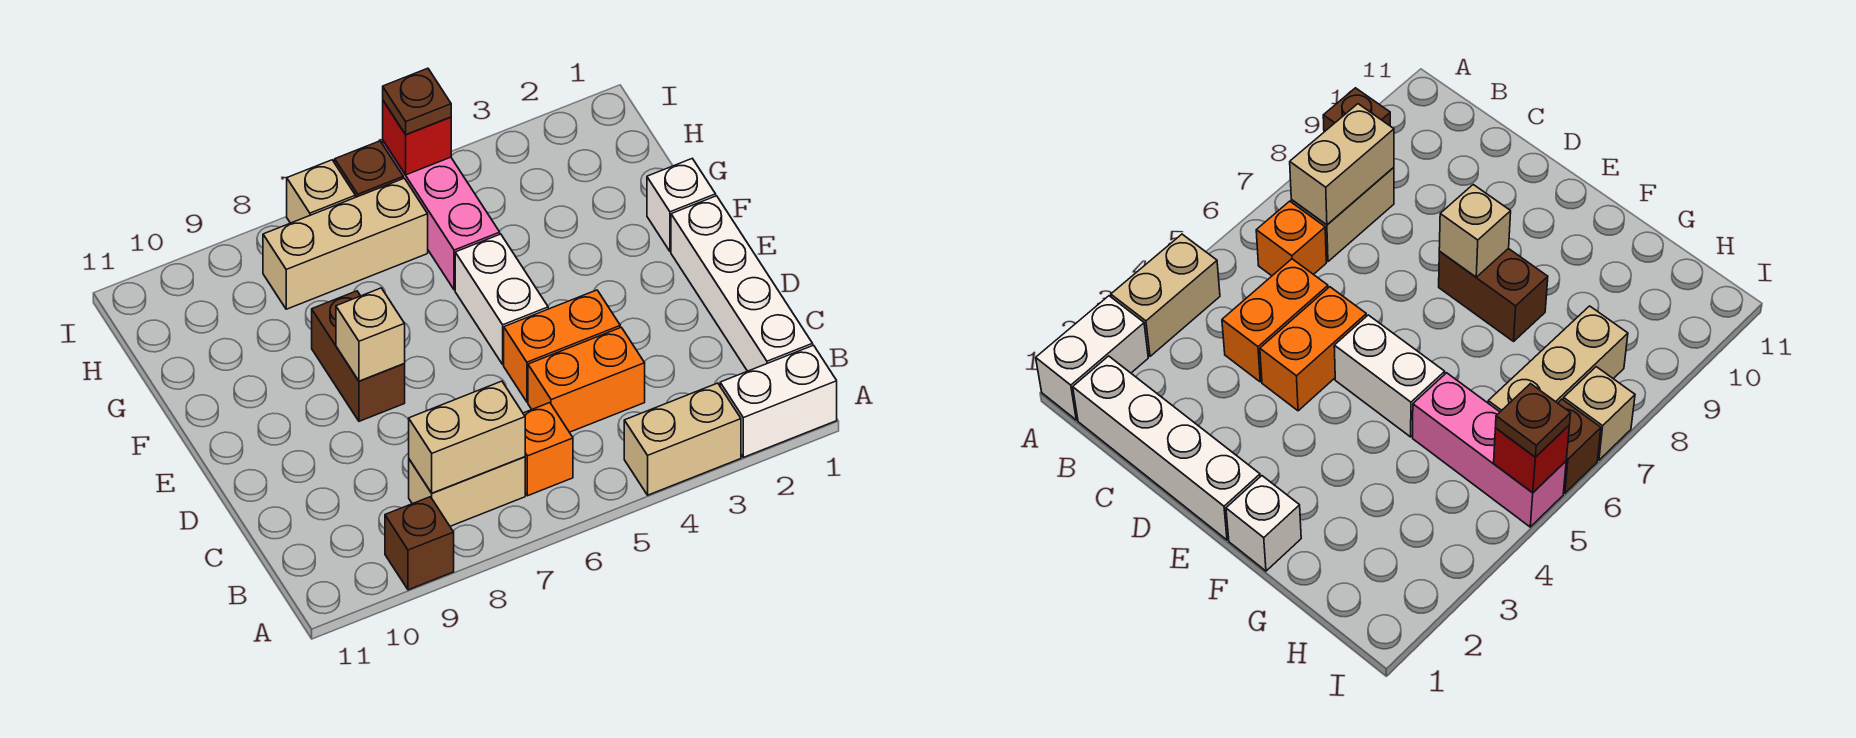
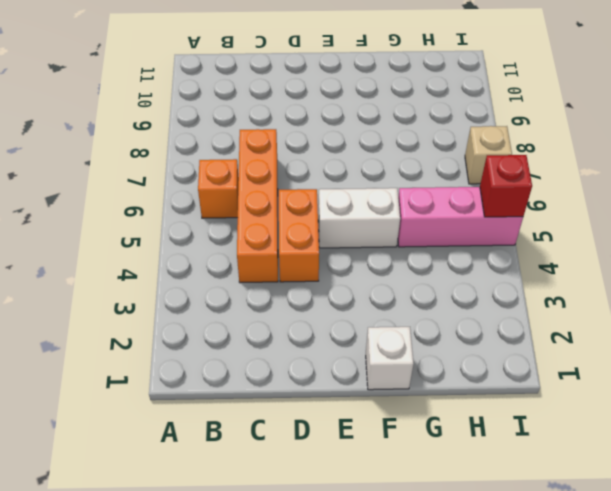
orange brick C4:C7 level 1 -> orange brick C4:C5 level 1
none -> white brick A1:A2 level 1
none -> tan brick A3:A4 level 1
none -> brown brick A9 level 1

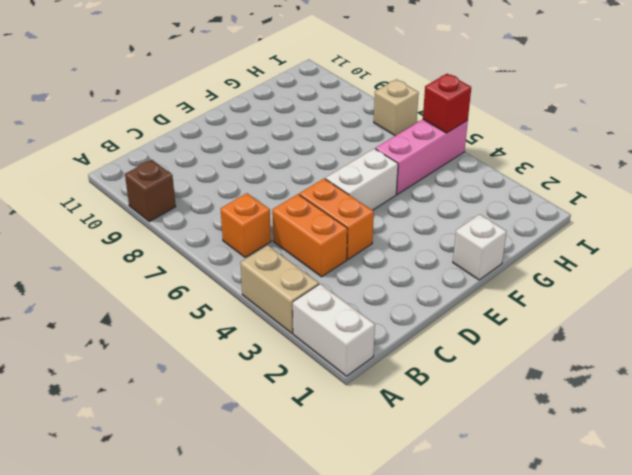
none -> white brick B1:E1 level 1
none -> tan brick B7:B8 level 1
none -> brown brick E8:F8 level 1

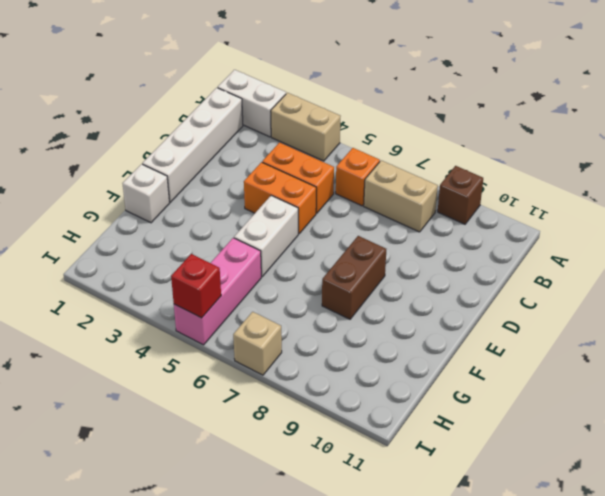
none -> tan brick H6:H8 level 1
none -> brown brick I6 level 1
none -> tan brick B7:B8 level 2

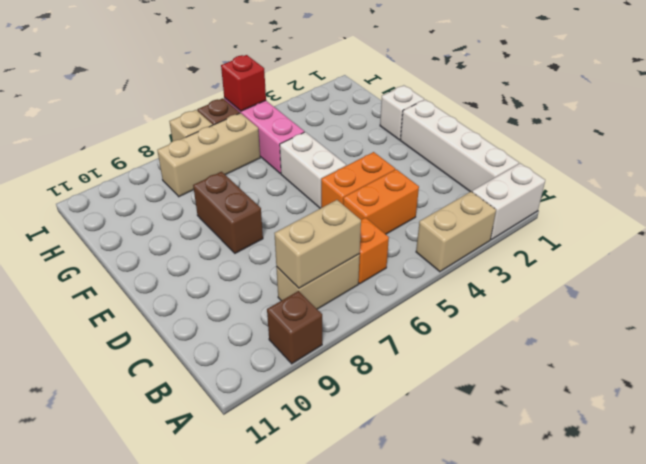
none -> tan brick E8 level 2
none -> brown plate I5 level 3

